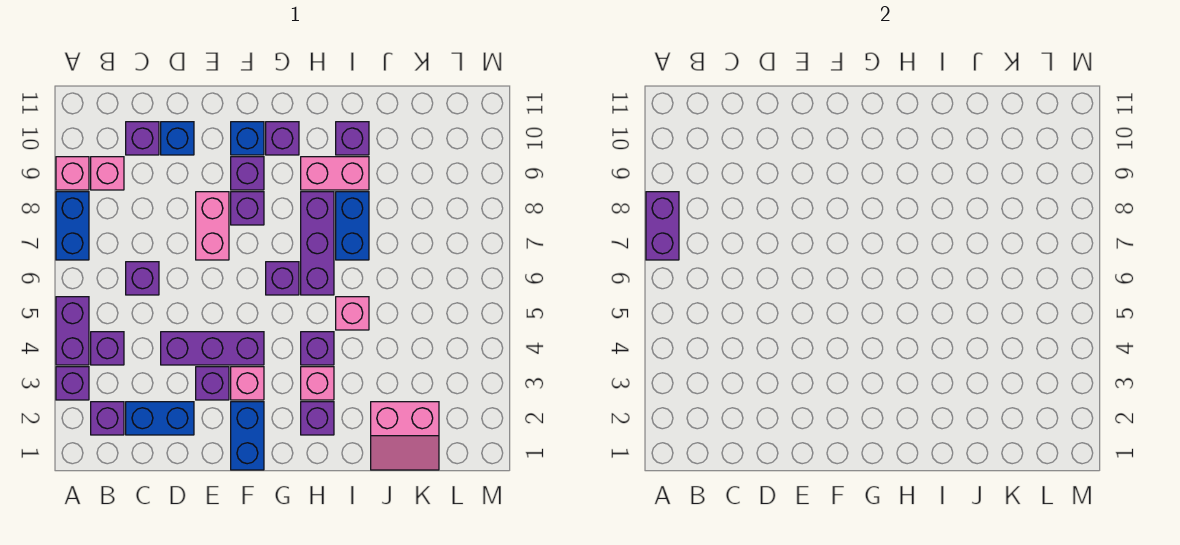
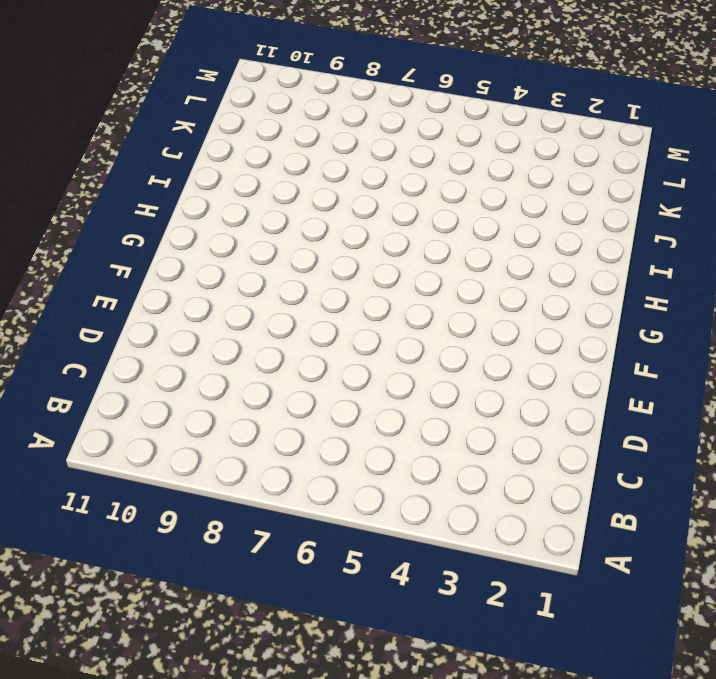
none -> purple brick A3 level 1
none -> purple brick A4:A5 level 1
none -> blue brick A7:A8 level 1
none -> pink brick A9 level 1

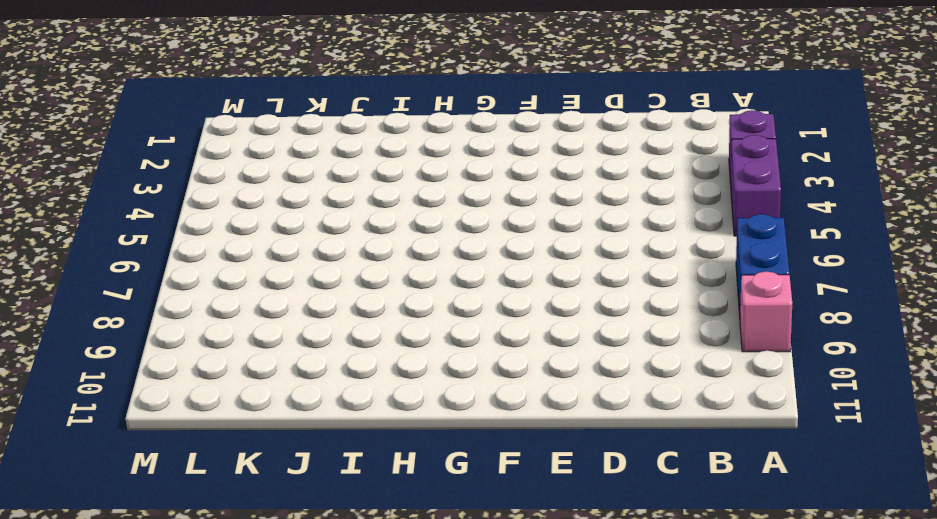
none -> purple brick B2 level 1
none -> purple brick B4 level 1
none -> pink brick B9 level 1
none -> blue brick C2:D2 level 1

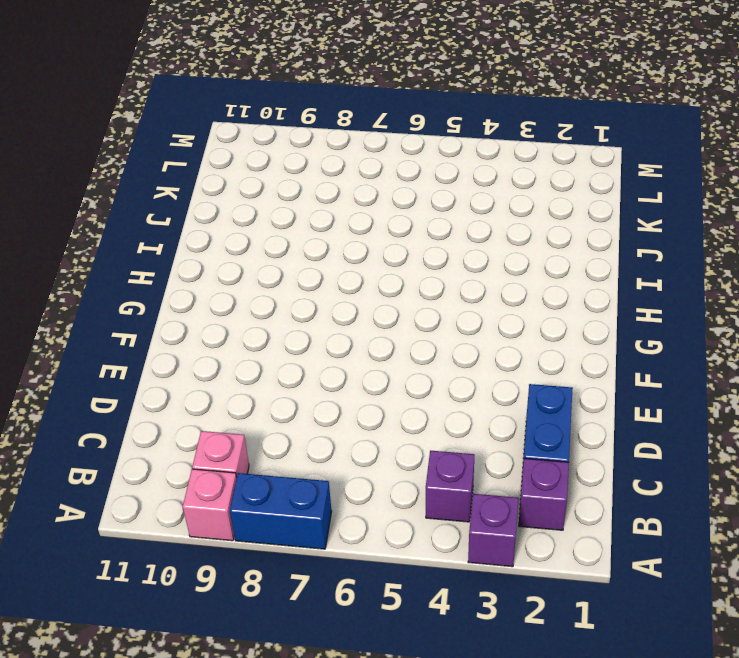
none -> purple brick A4:A5 level 1
none -> purple brick C6 level 1
none -> purple brick C10 level 1
none -> purple brick D4:F4 level 1

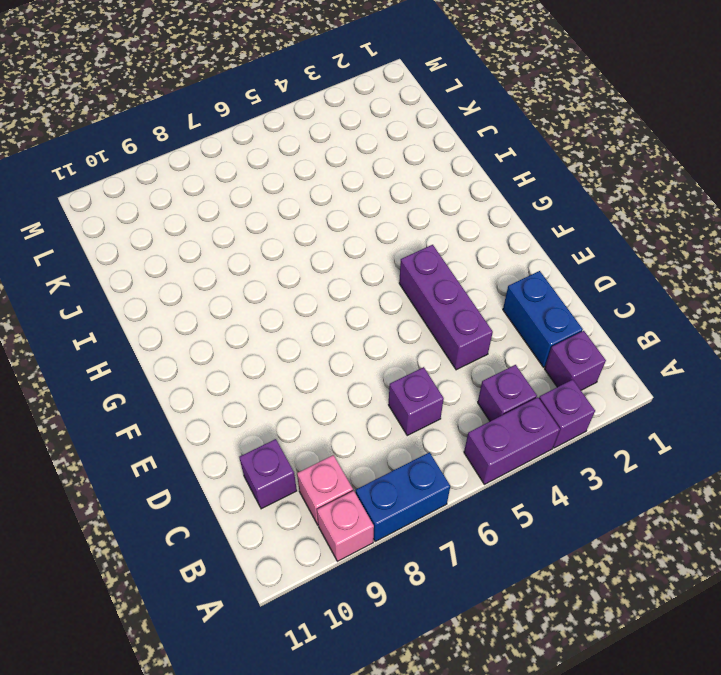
none -> blue brick D10 level 1
none -> purple brick E3 level 1
none -> pink brick E7:E8 level 1
none -> blue brick F1:F2 level 1

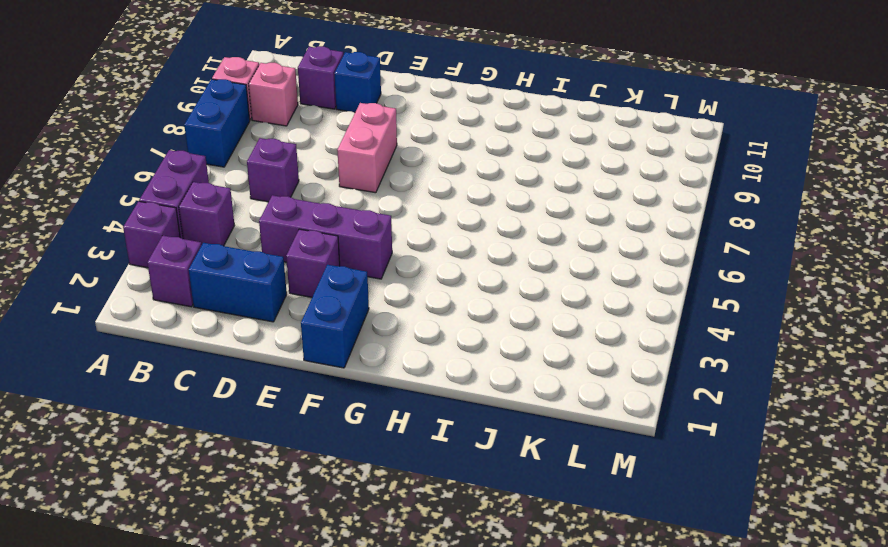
none -> pink brick F3 level 1
none -> purple brick F8 level 1
none -> purple brick F9 level 1
none -> blue brick F10 level 1

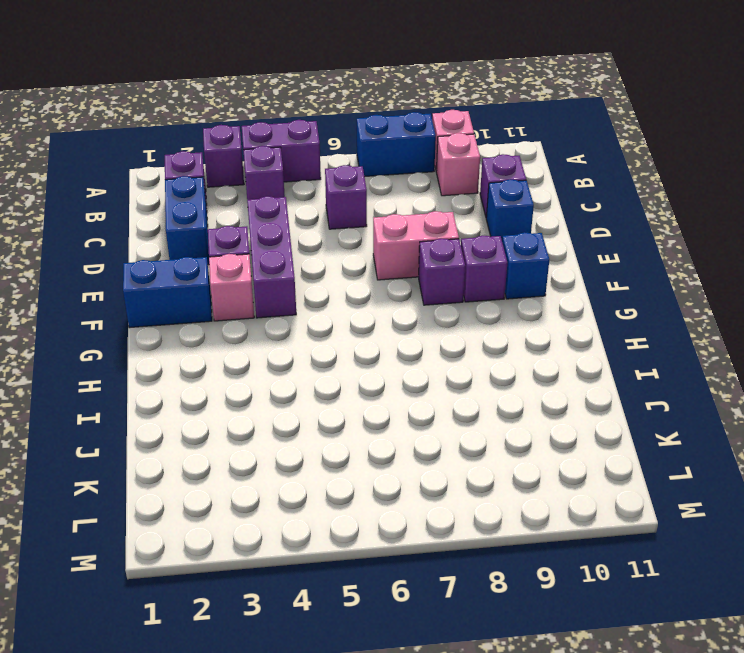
none -> purple brick G6 level 1
none -> purple brick G10 level 1
none -> purple brick H2 level 1
none -> pink brick H3 level 1

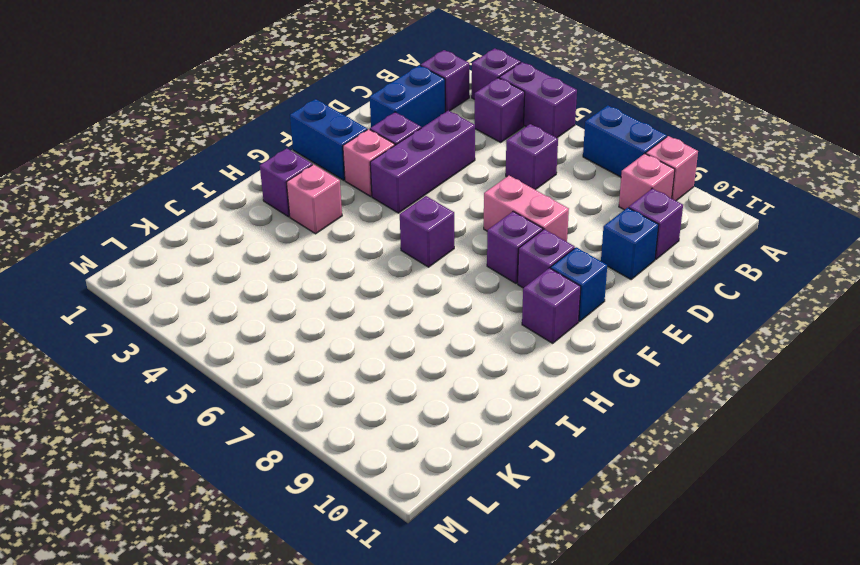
none -> purple brick H4 level 1
none -> purple brick H6:H8 level 1
none -> pink brick H9:I9 level 1
none -> pink brick I5 level 1

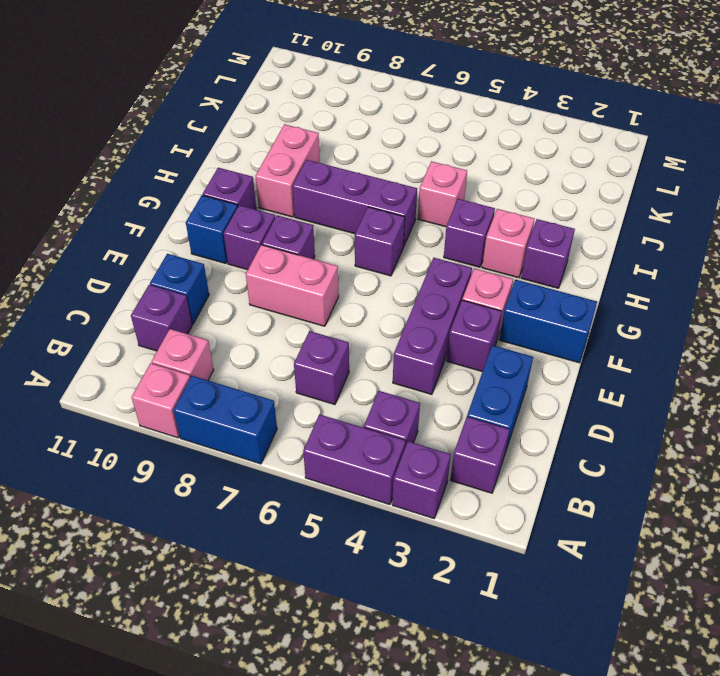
none -> blue brick I7:I8 level 1
none -> purple brick I10 level 1
none -> pink slope J1:K2 level 1 top 2
none -> purple brick A7:A8 level 2

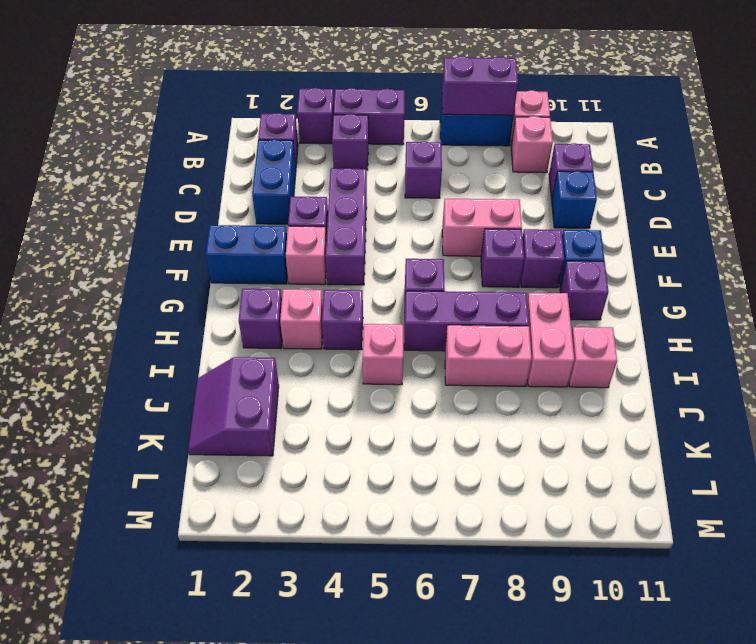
pink brick I7:I8 level 1 -> blue brick I7:I8 level 1
pink brick I10 level 1 -> purple brick I10 level 1
purple slope J1:K2 level 1 top 2 -> pink slope J1:K2 level 1 top 2

